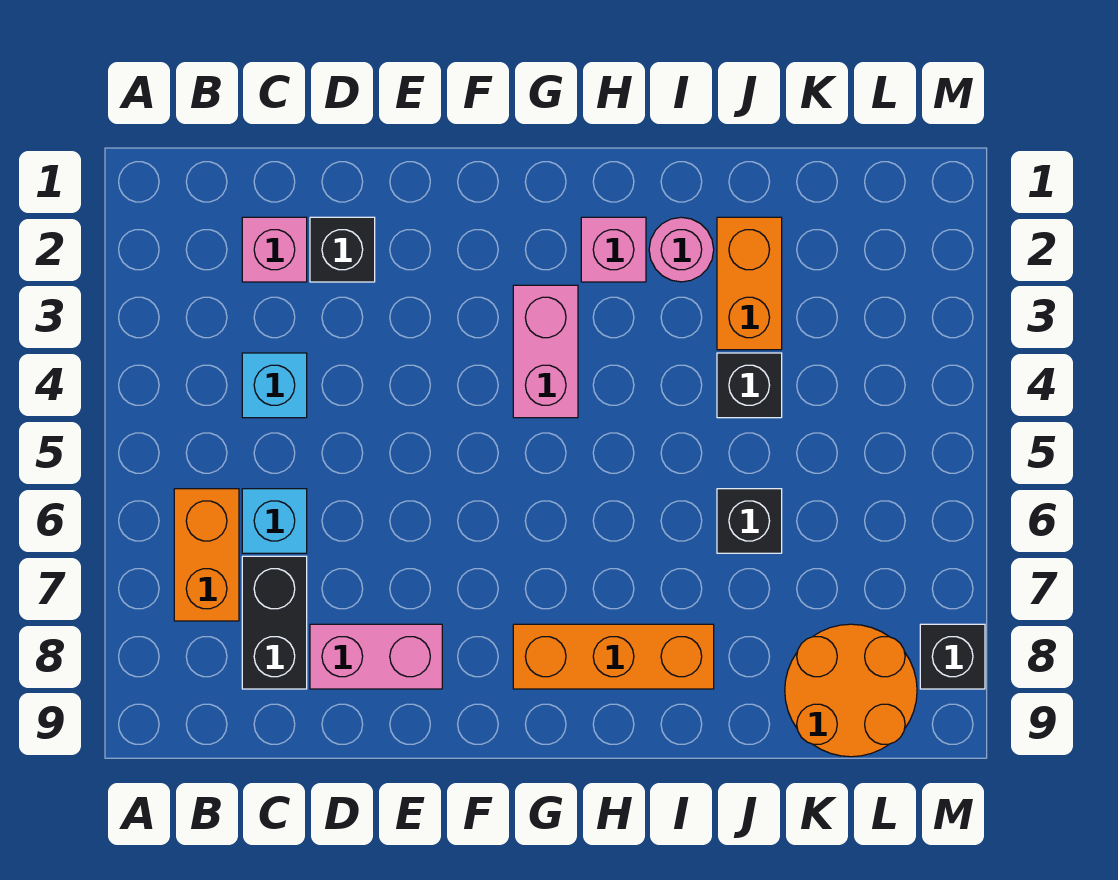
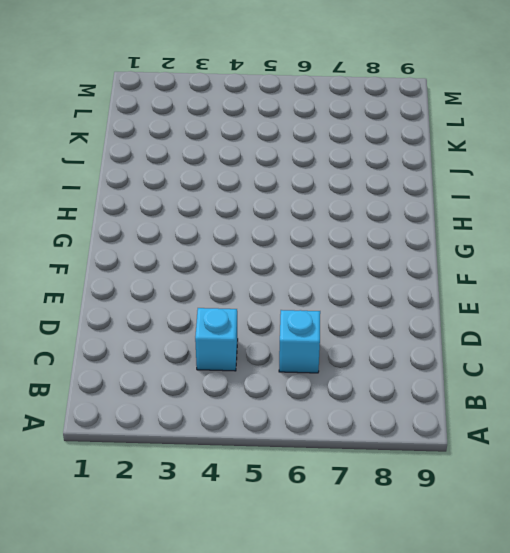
none -> orange brick B6:B7 level 1
none -> pink brick C2 level 1
none -> black brick C7:C8 level 1

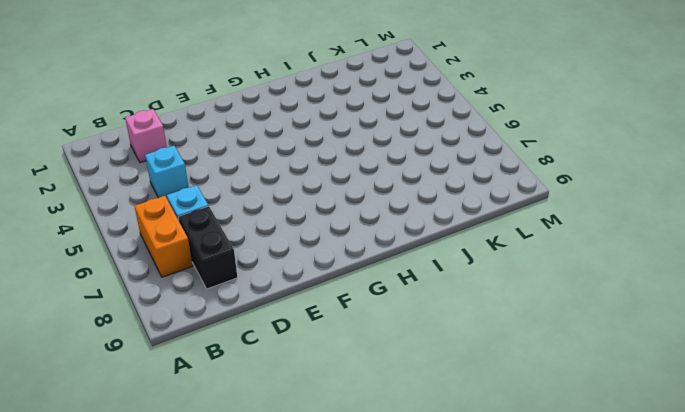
none -> black brick D2 level 1
none -> pink brick D8:E8 level 1
none -> pink brick G3:G4 level 1

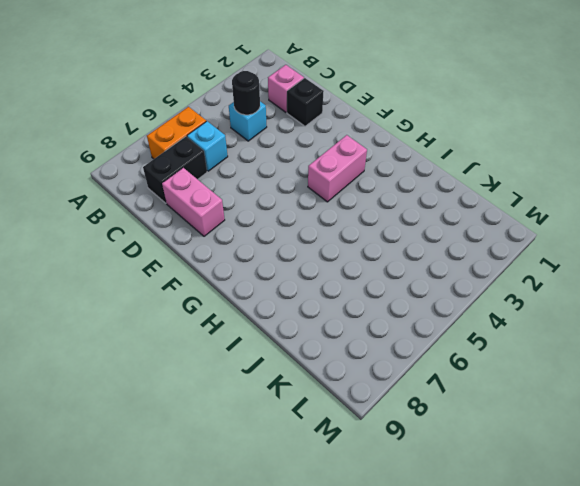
black round brick C4 level 2 -> none
none -> orange brick G8:I8 level 1
none -> pink brick H2 level 1
none -> pink round brick I2 level 1

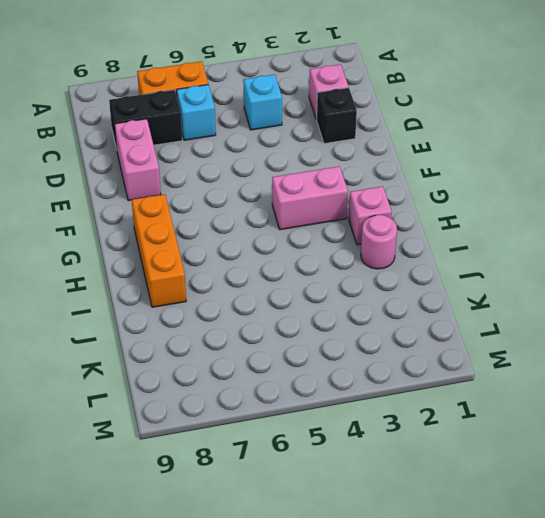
none -> orange brick J2:J3 level 1
none -> black brick J4 level 1
none -> black brick J6 level 1

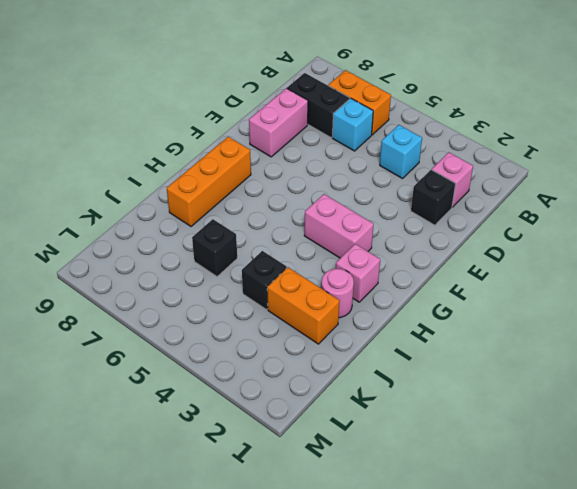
none -> orange round brick K8:L9 level 1
none -> black brick M8 level 1

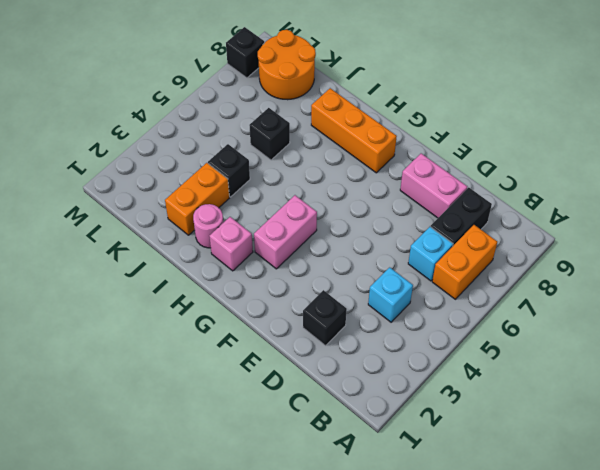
none -> pink brick C2 level 1

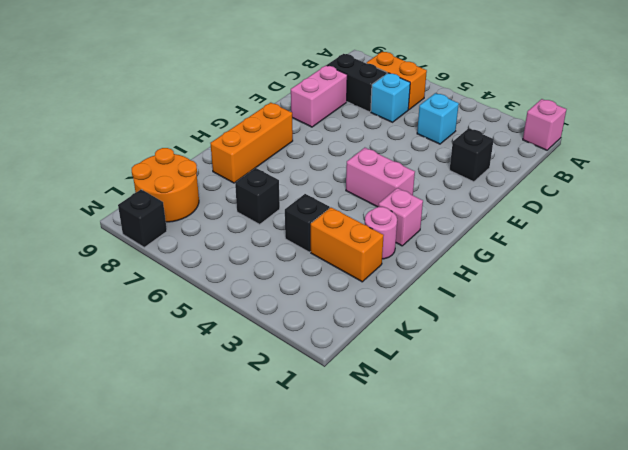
pink brick A1 level 1 -> pink brick C2 level 1

